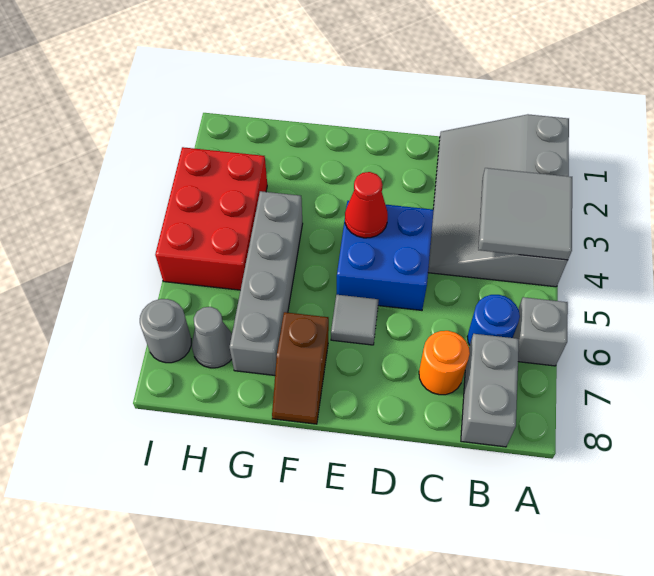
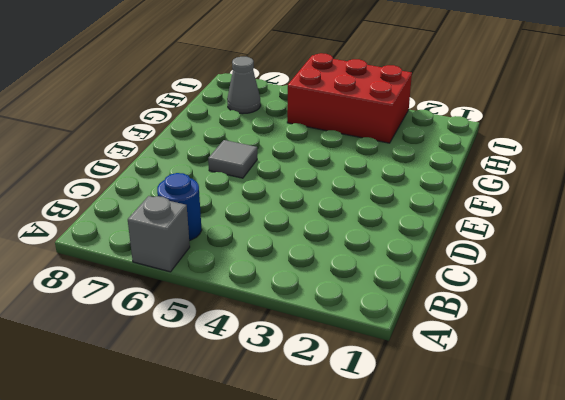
none -> grey slope A1:C4 level 1 top A
none -> grey brick B7:B8 level 1
none -> orange round brick C7 level 1

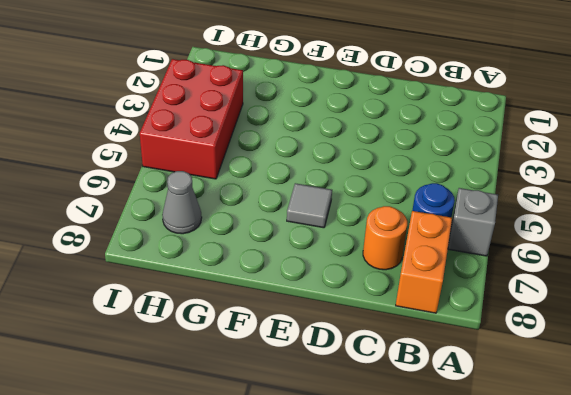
orange brick B7:B8 level 1 -> grey brick B7:B8 level 1
none -> grey slope A1:C4 level 1 top A
none -> blue brick D4:E5 level 1
none -> brown slope F7:F8 level 1 top 7

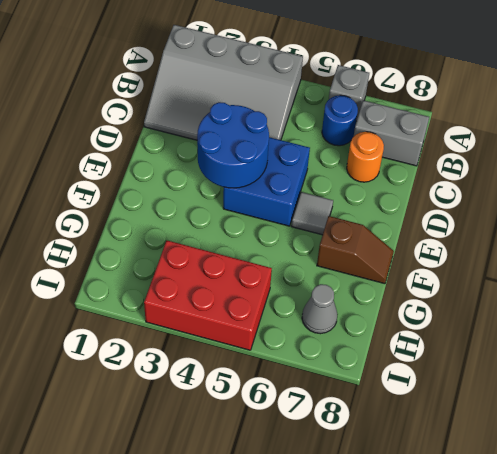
blue round brick D3:E4 level 2 -> red cone E4 level 2
none -> grey brick G4:G7 level 1
none -> grey round brick I7 level 1
none -> grey tile A3:B4 level 2

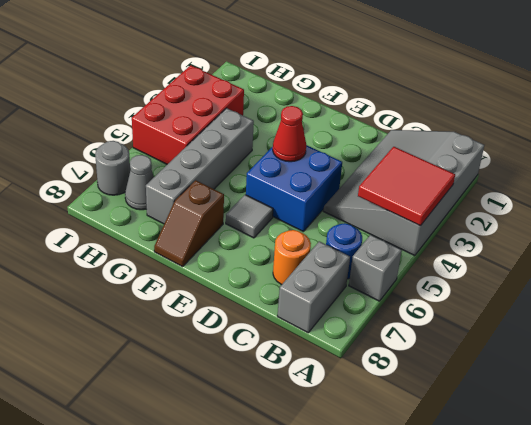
red tile A3:B4 level 2 -> grey tile A3:B4 level 2

